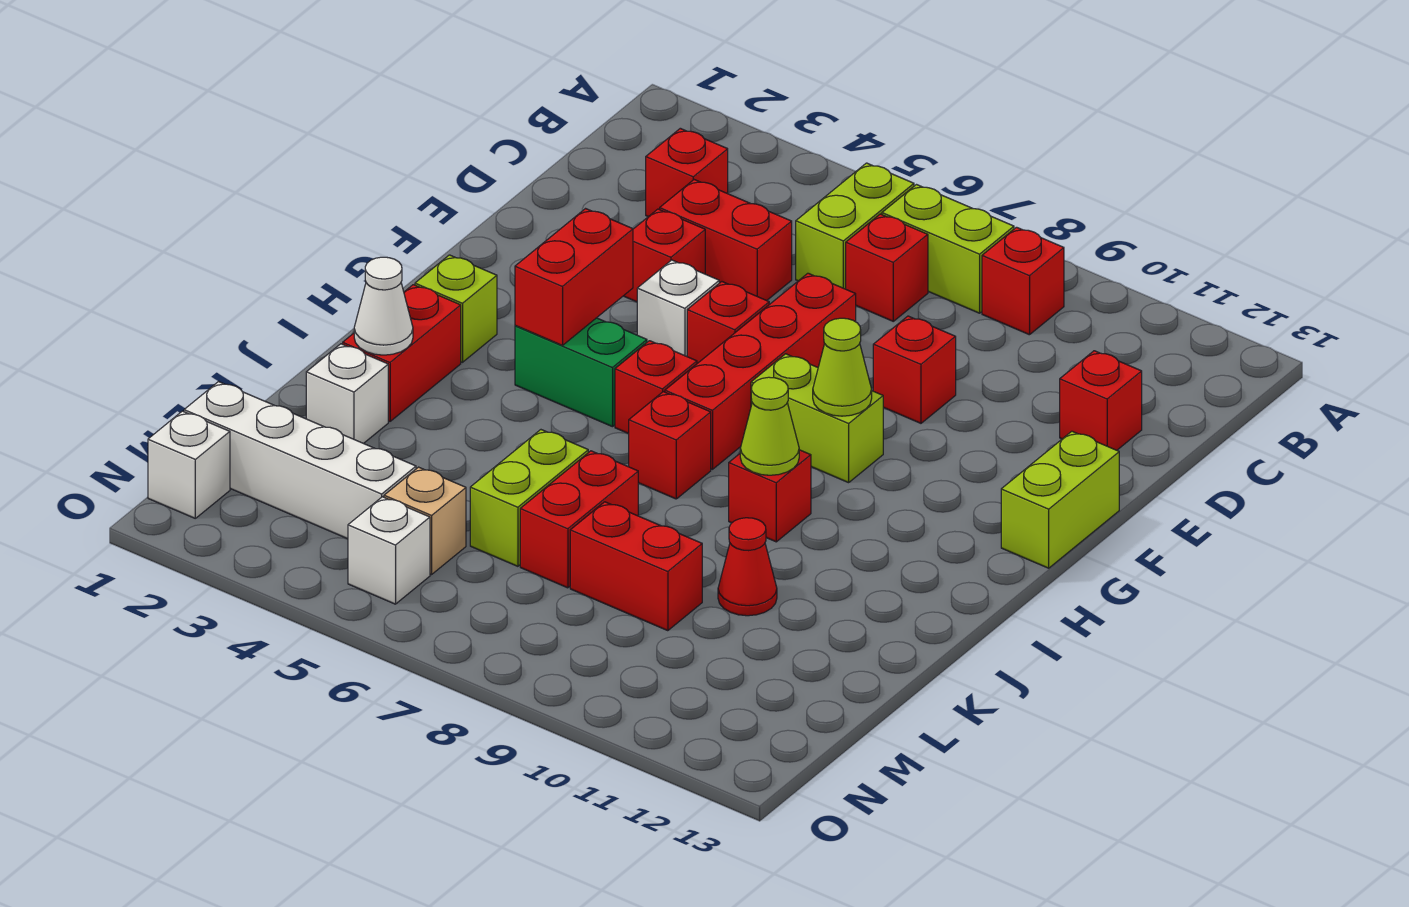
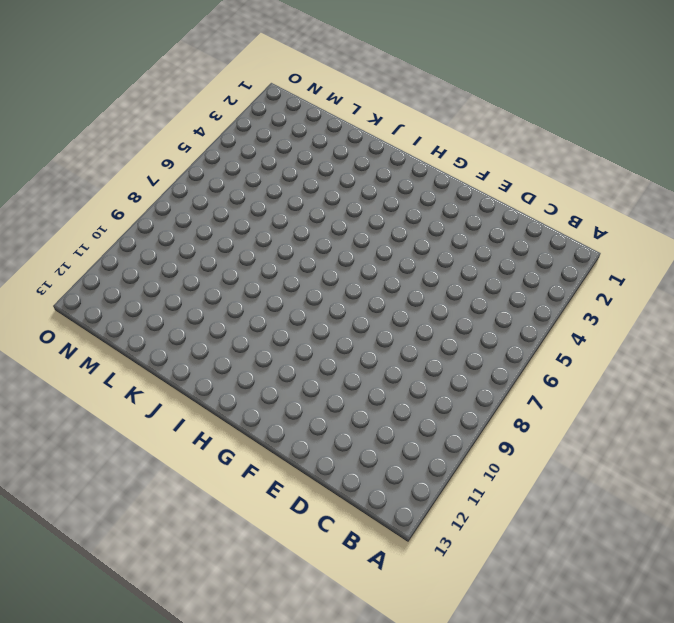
none -> lime brick B6:C6 level 1
none -> lime brick B7:B8 level 1
none -> red brick B9 level 1
none -> red brick C3 level 1

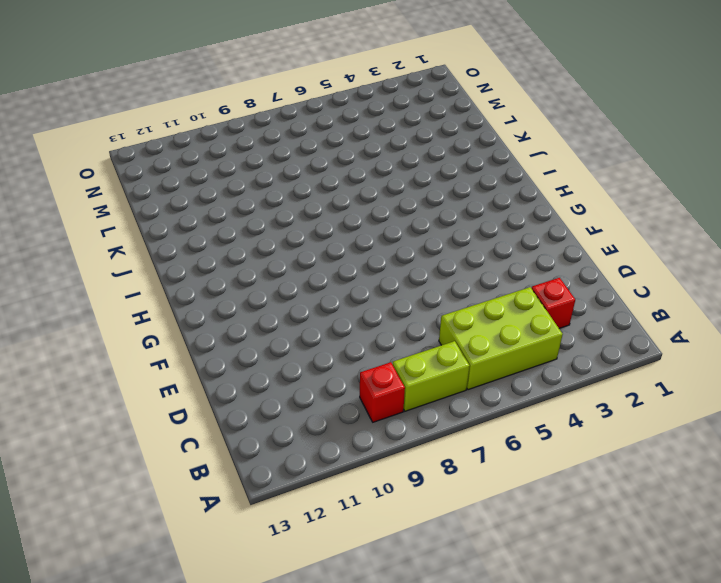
lime brick B4:C6 level 1 -> lime brick B6:C6 level 1
none -> red brick C7 level 1
none -> red brick D4:D5 level 1
none -> red brick D12 level 1
none -> red brick E4 level 1

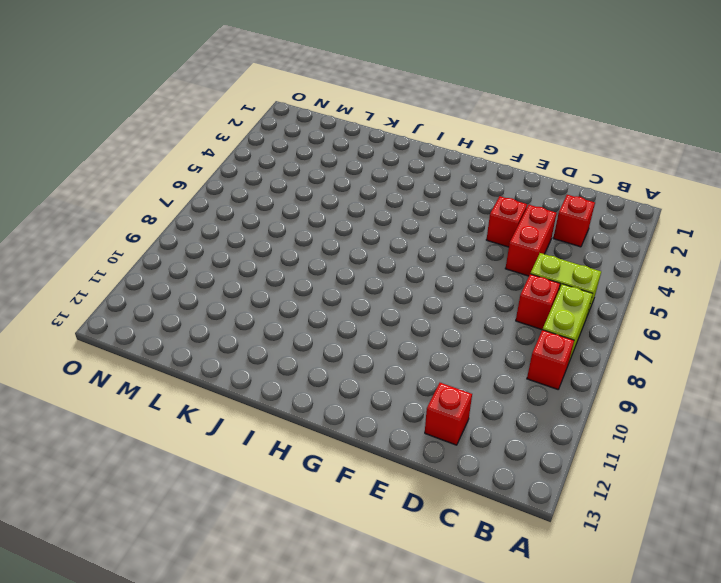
none -> red brick E7:H7 level 1
none -> red brick E9 level 1
none -> white brick F5 level 1
none -> red brick F6 level 1

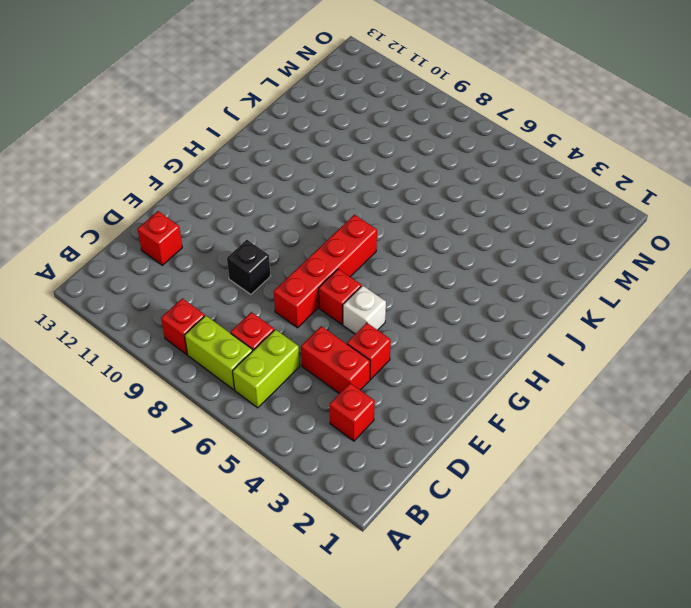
black brick E9 level 1 -> red brick E9 level 1
none -> lime brick F13:G13 level 1
none -> lime brick G8:G9 level 1
none -> lime brick H2 level 1
none -> green brick H4:H5 level 1

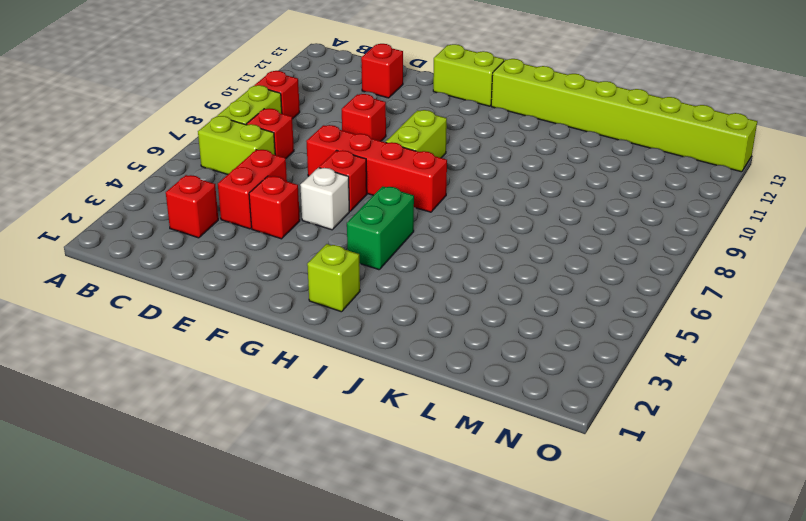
lime brick H13:O13 level 1 -> none
none -> red brick H6 level 1
none -> red brick I2:J2 level 1
none -> red brick I7 level 1
none -> red brick I9 level 1

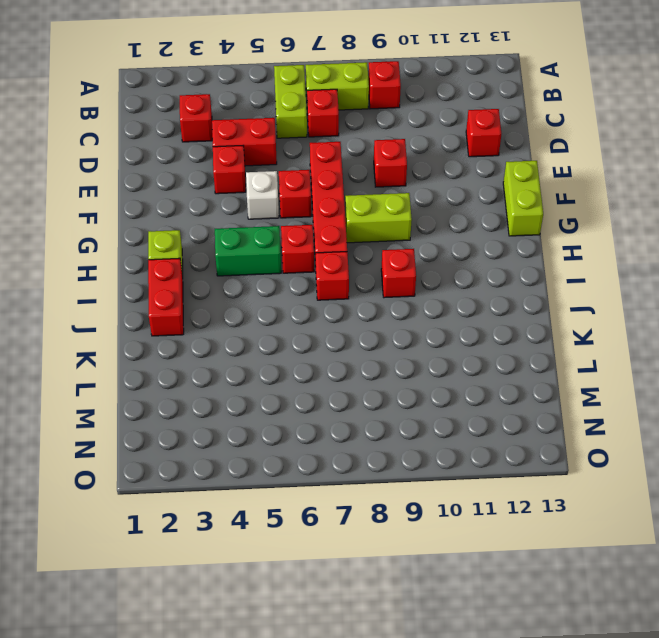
none -> white brick K2 level 1
none -> lime brick K6:L6 level 1
none -> red brick K7:L7 level 1
none -> red cone K10 level 1

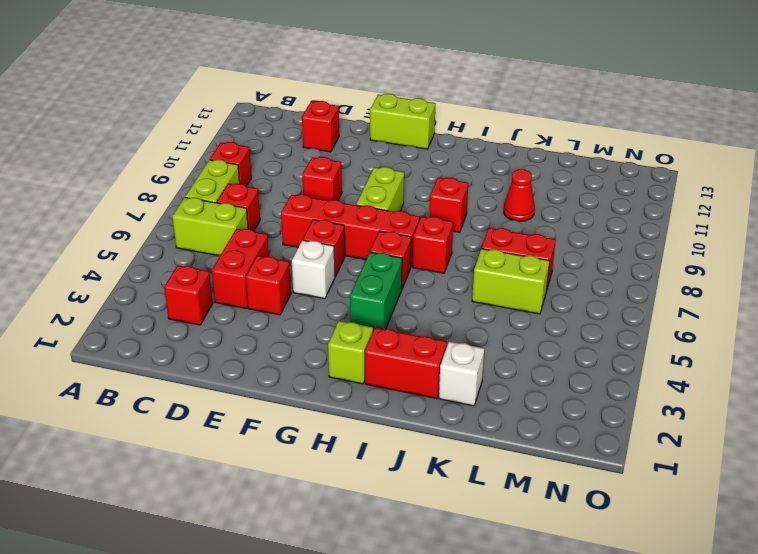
none -> red brick L8:L9 level 1
none -> white brick M1:M4 level 1
none -> tan brick M5 level 1
none -> white brick N1 level 1

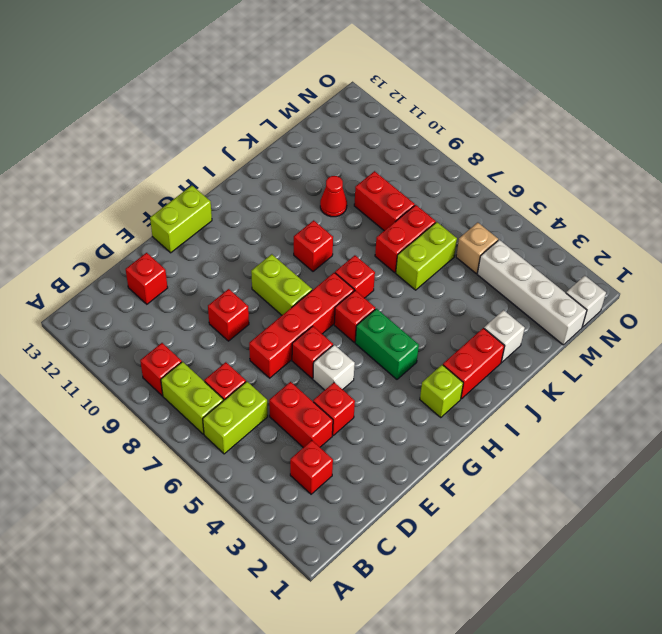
none -> white brick N5 level 1
none -> red brick G4:H4 level 2
none -> lime cone G9 level 2
none -> lime cone I9 level 2

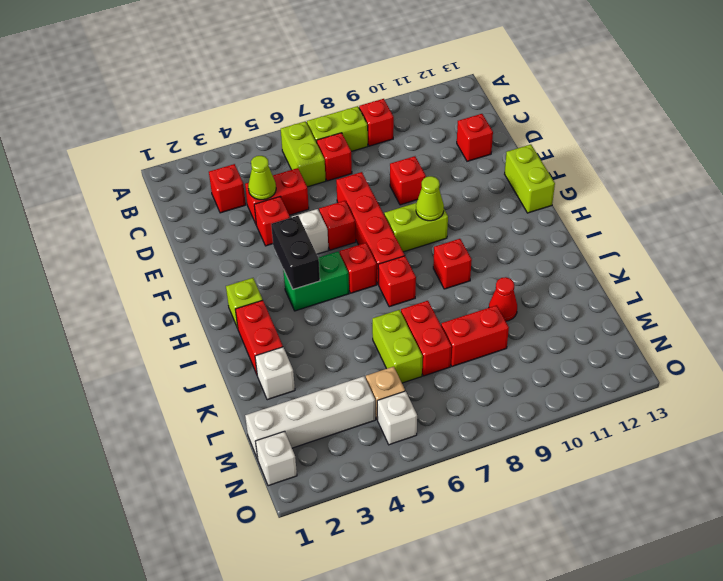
lime cone D4 level 2 -> lime cone I9 level 2
black brick G4:H4 level 2 -> red brick G4:H4 level 2
none -> white cone J2 level 2

